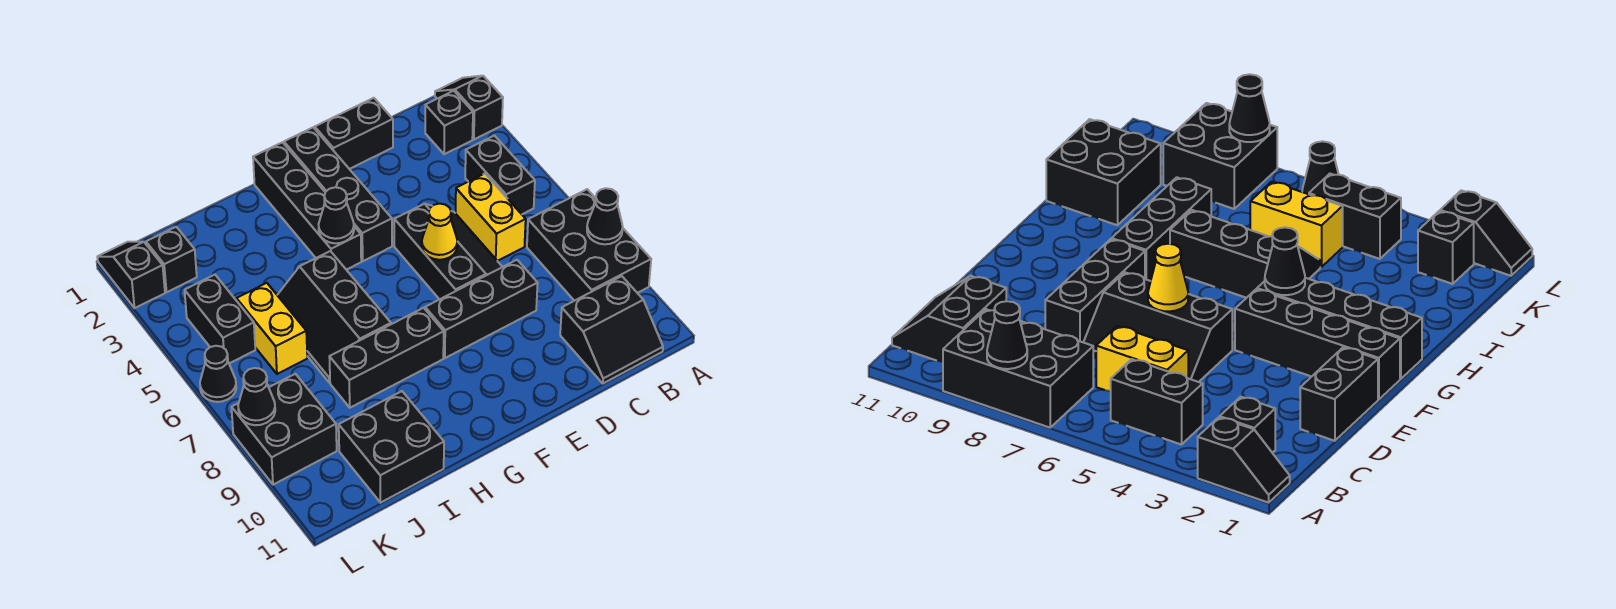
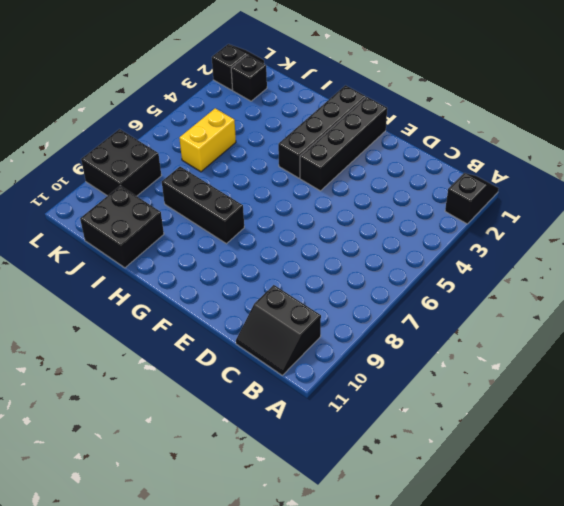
none -> black brick A7:B9 level 1
none -> black brick B2 level 1
none -> black brick B4:B5 level 1

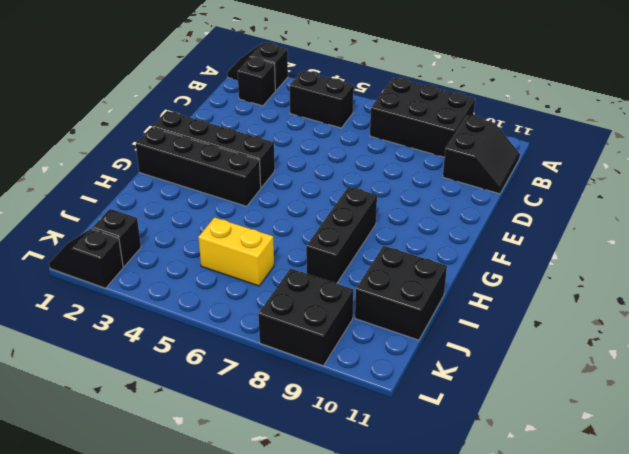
none -> yellow brick C5:C6 level 1
none -> black brick D1:E1 level 1
none -> black slope D5:E7 level 1 top E

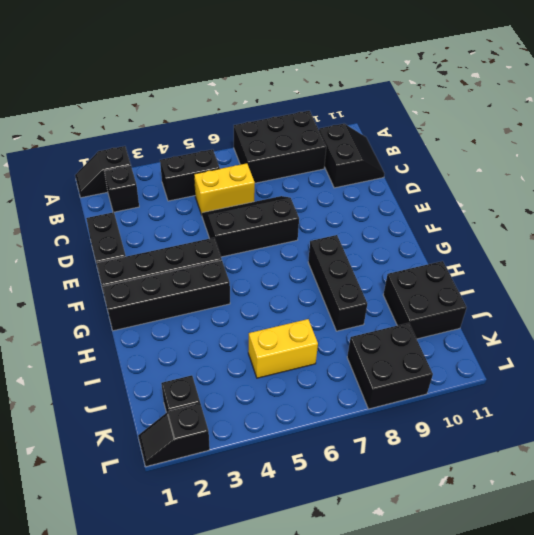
none -> black brick D8:F8 level 1
none -> black slope H5:I7 level 1 top H
none -> black brick K4:K5 level 1

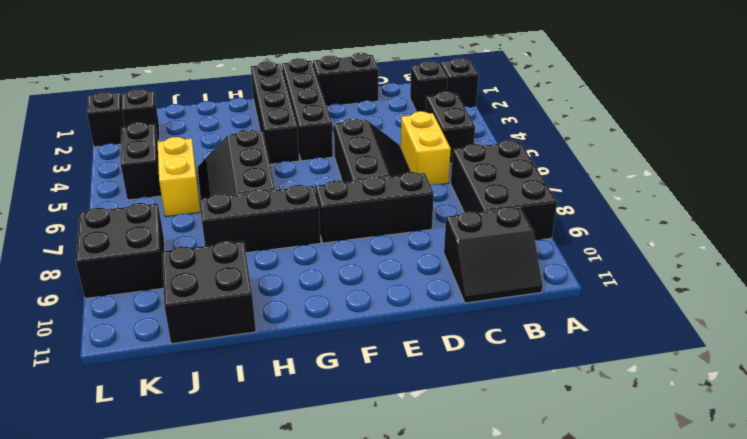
none -> black cone L6 level 1
none -> black cone A8 level 2
none -> yellow cone E6 level 2

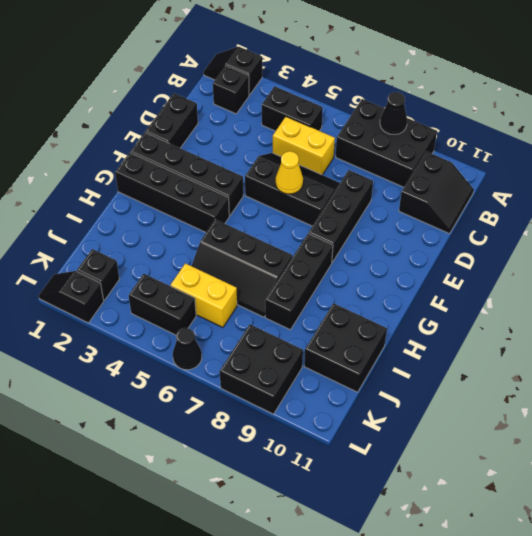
none -> black cone G4 level 2
none -> black cone L8 level 2

